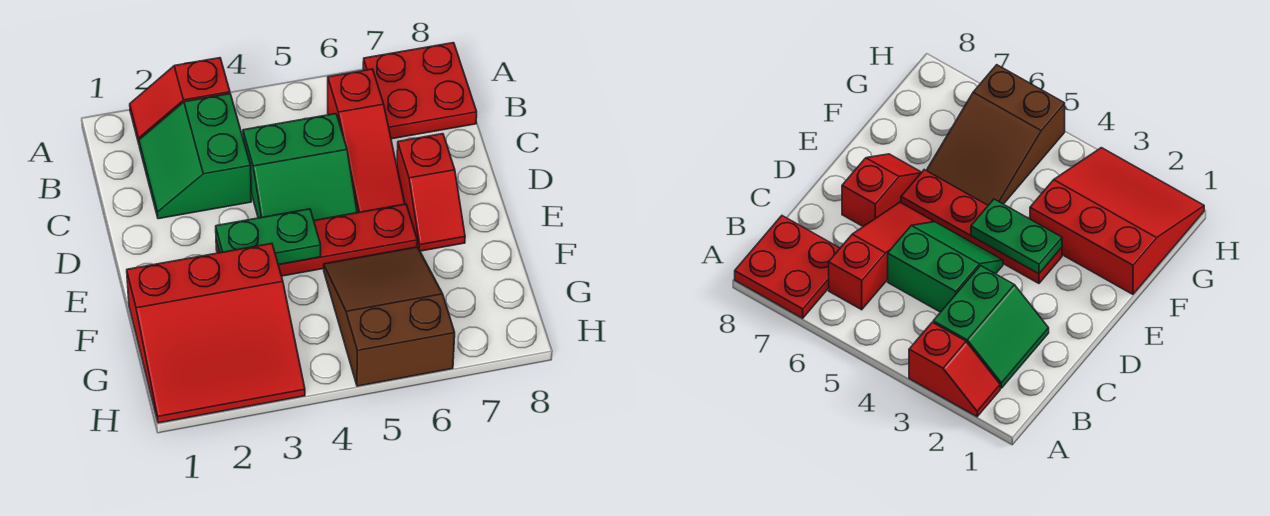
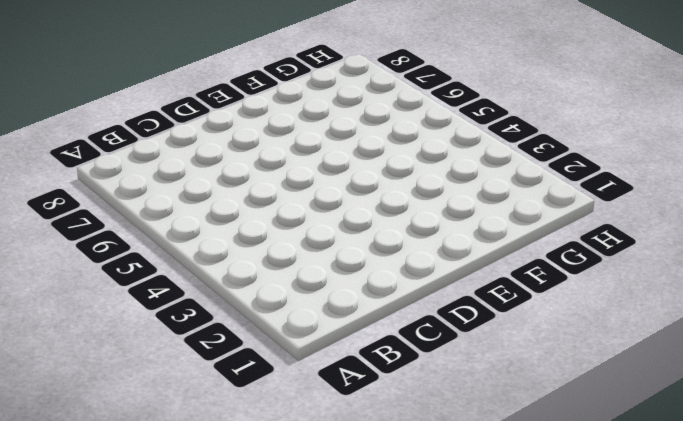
none -> red slope A2:A3 level 1 top 3
none -> red plate A7:B8 level 1

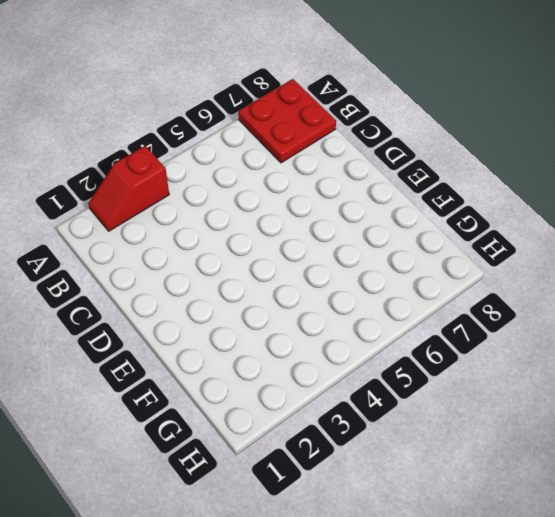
none -> green slope B2:C3 level 1 top 3
none -> red slope B6:D6 level 1 top B

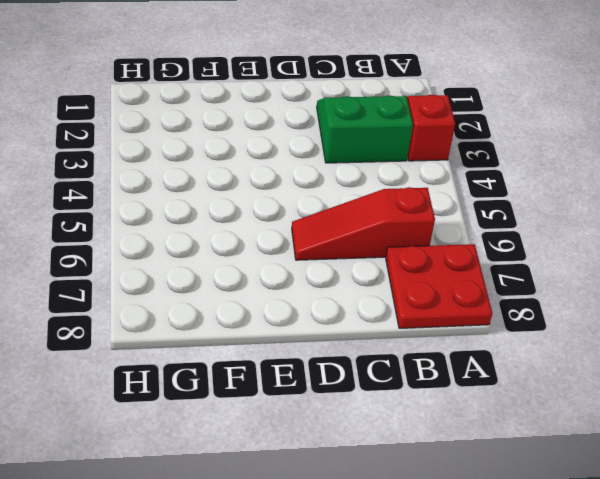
none -> green slope C4:D5 level 1 top C
none -> red slope D7:E7 level 1 top D

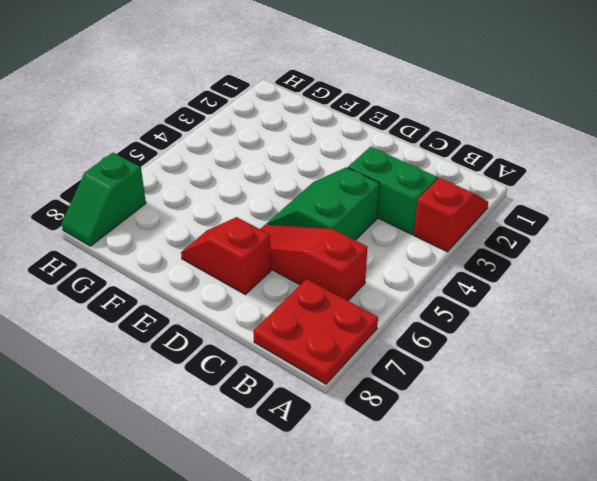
green slope H7:H8 level 1 top 7 -> none
none -> red plate E3:E6 level 1
none -> red slope F1:H3 level 1 top F

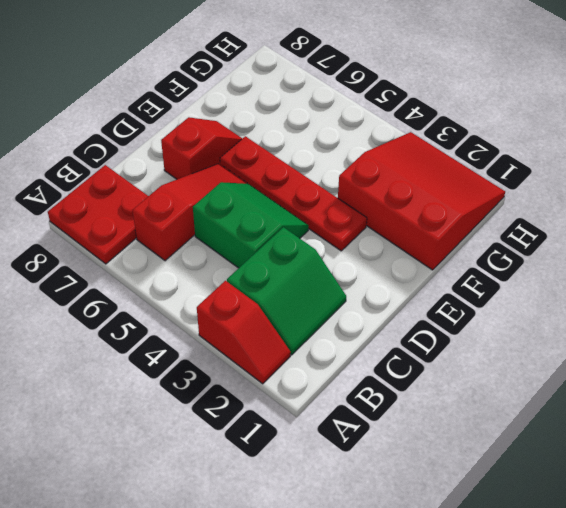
none -> brown slope F5:H6 level 1 top H
none -> green plate E3:E4 level 2

